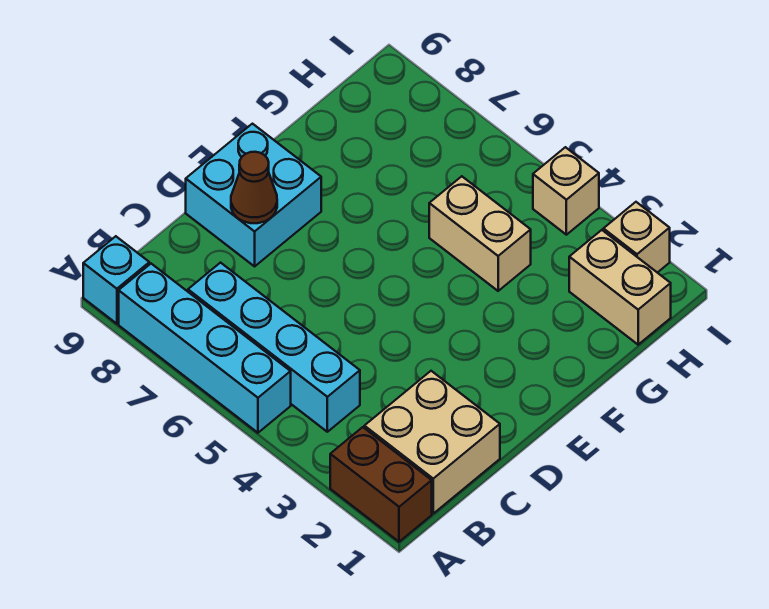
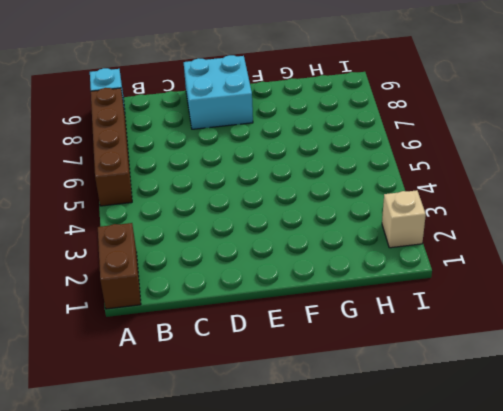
brown brick A5:A8 level 1 -> cyan brick A5:A8 level 1
none -> tan brick B1:C2 level 1
none -> cyan brick B4:B7 level 1

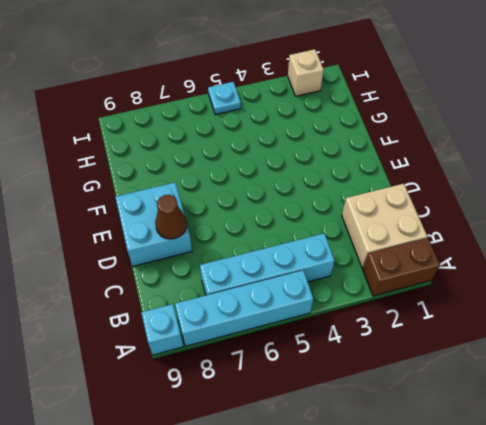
cyan plate I5 level 1 -> none
none -> tan brick G4:G5 level 1
none -> tan brick H1:H2 level 1

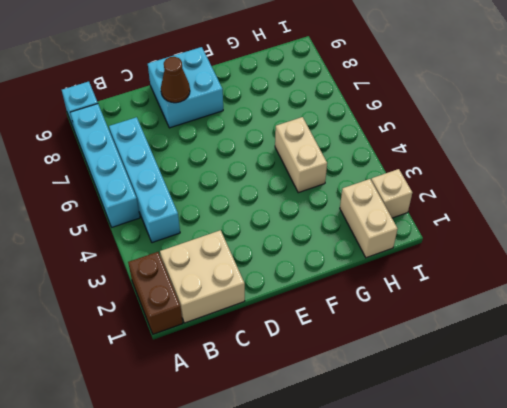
none -> tan brick I4 level 1

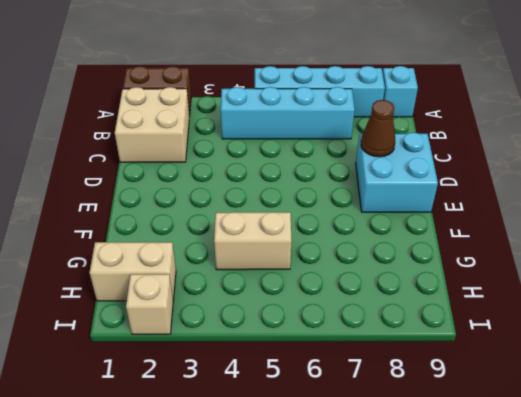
none -> tan brick I4 level 1

